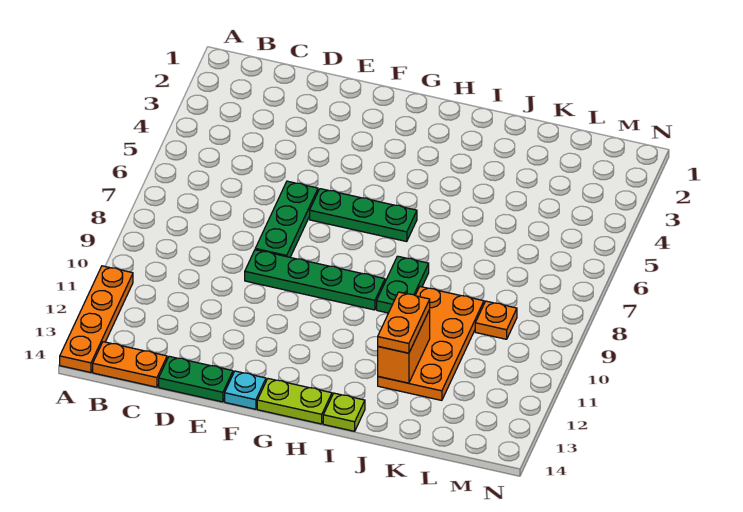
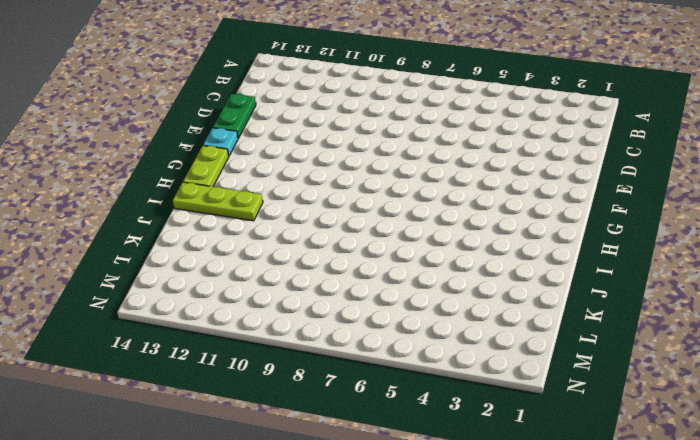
lime plate I12:I14 level 1 -> lime plate I14 level 1
none -> orange plate A11:A14 level 1
none -> orange plate B14:C14 level 1
none -> green plate E6:E8 level 1

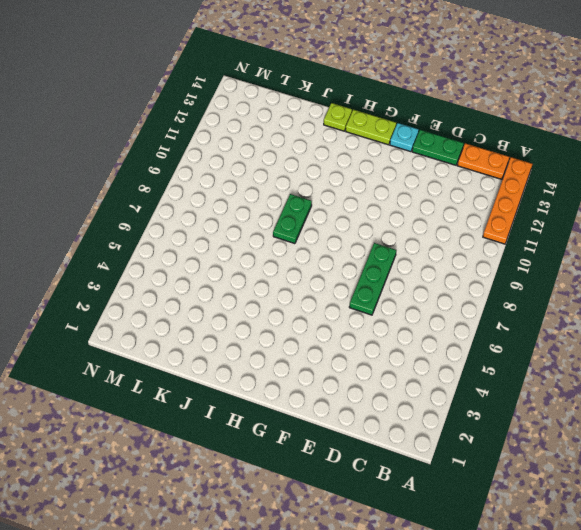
none -> green plate E9:H9 level 1
none -> green plate F6:H6 level 1
none -> orange plate J9:K12 level 1

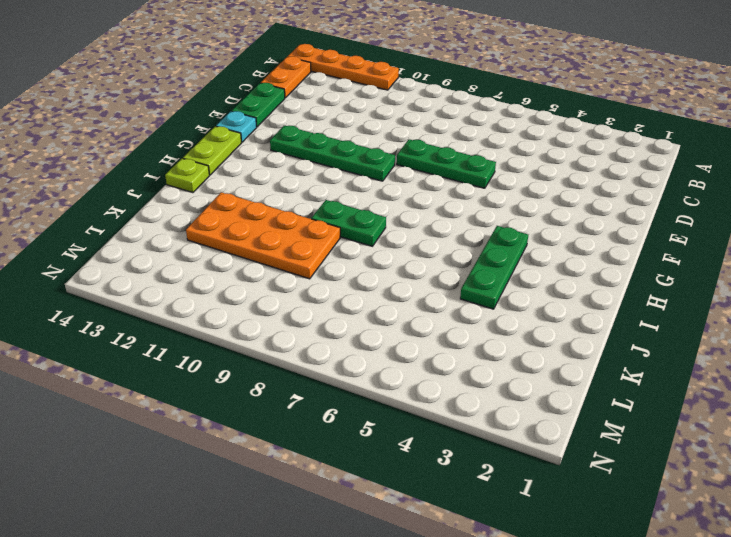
green plate F9:F12 level 1 -> green plate E9:H9 level 1
green plate H4:J4 level 1 -> green plate F6:H6 level 1
none -> orange plate L9 level 1
none -> orange brick J11:J12 level 2
none -> orange plate J11:J12 level 3

